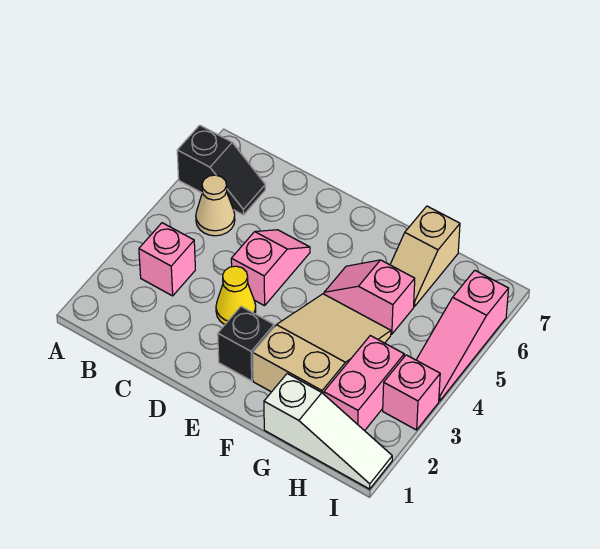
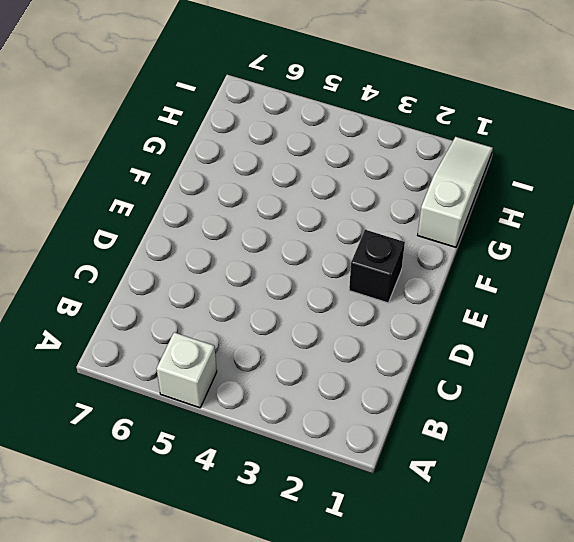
white brick A5 level 1 -> none
none -> black slope A6:B6 level 1 top A
none -> pink brick B3 level 1
none -> tan cone B5 level 1

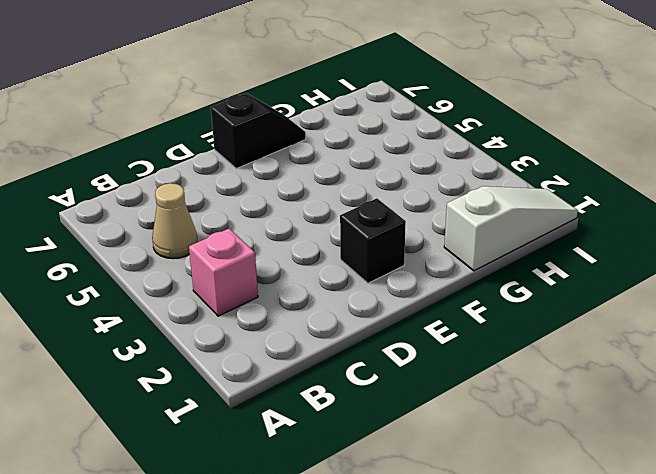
black slope E7:F7 level 1 top E -> black slope A6:B6 level 1 top A
none -> yellow cone D3 level 1
none -> pink slope D4:D5 level 1 top 4
none -> tan slope F2:G4 level 1 top 2

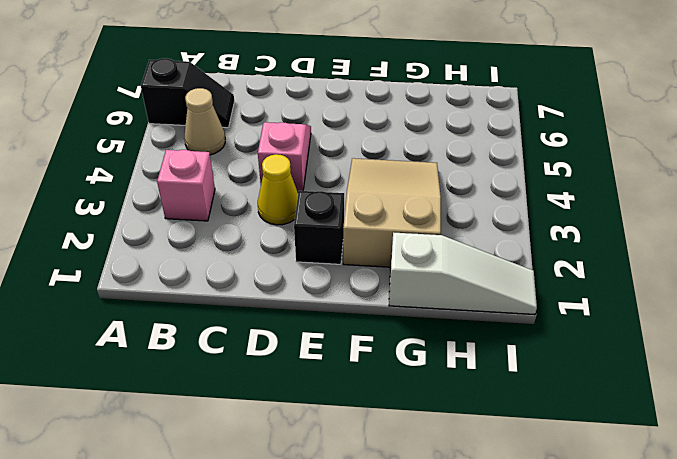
none -> pink slope F5:G5 level 1 top G
none -> tan slope G6:G7 level 1 top 7
none -> pink brick H2:H3 level 1

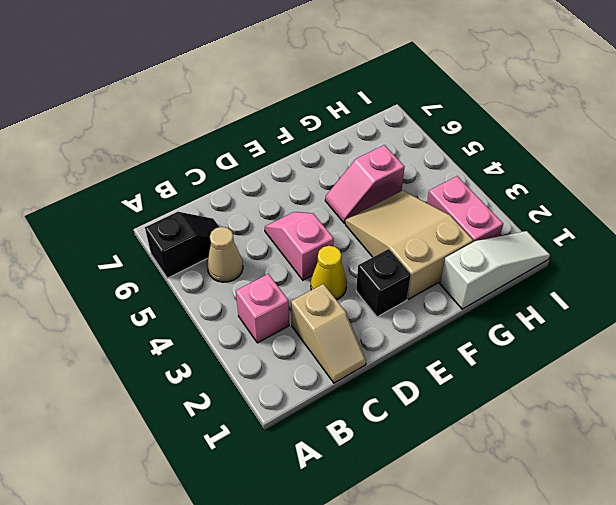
tan slope C1:C2 level 1 top 2 -> tan slope G6:G7 level 1 top 7
none -> pink brick I3 level 1
none -> pink slope I4:I6 level 1 top 6

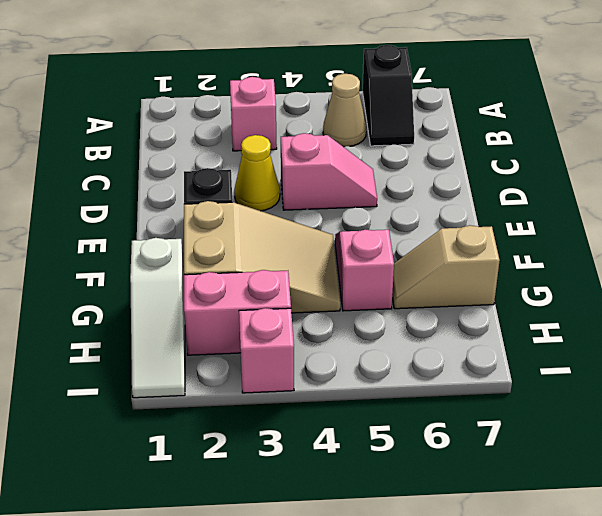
none -> pink slope I4:I6 level 1 top 6

